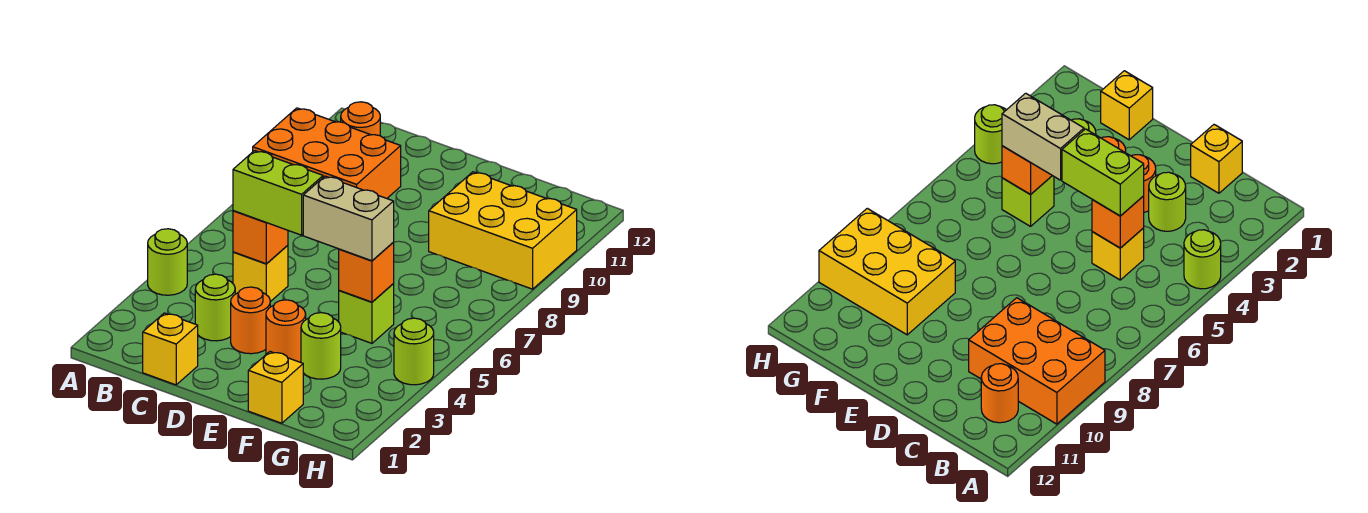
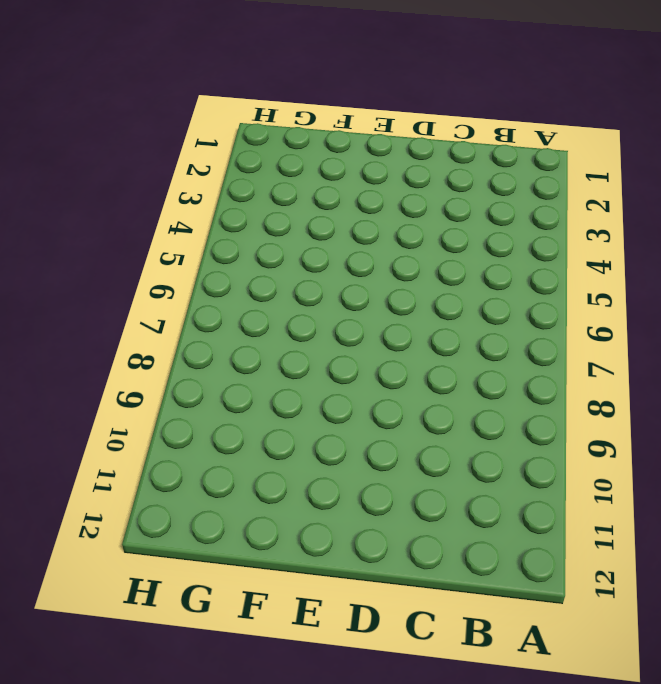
none -> lime round brick A4 level 1
none -> orange brick A9:C10 level 1
none -> orange round brick B11 level 1

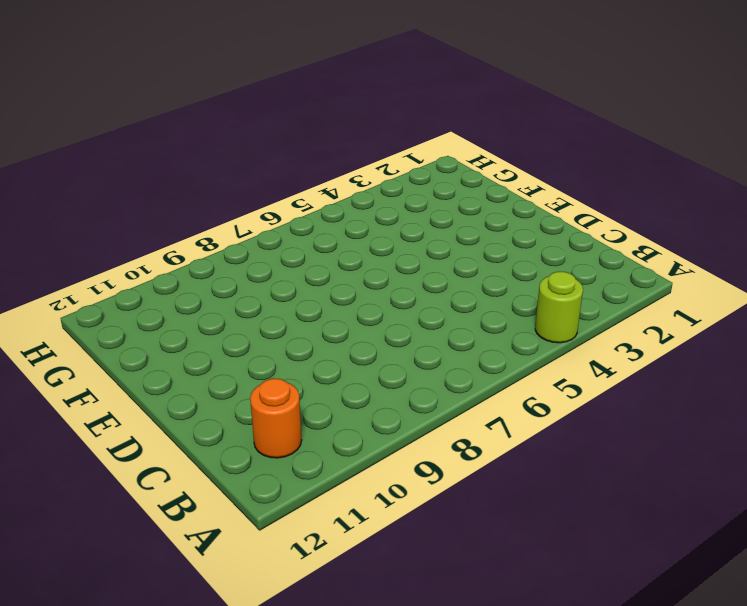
none -> orange brick A9:C10 level 1
none -> yellow brick C1 level 1
none -> lime round brick C3 level 1

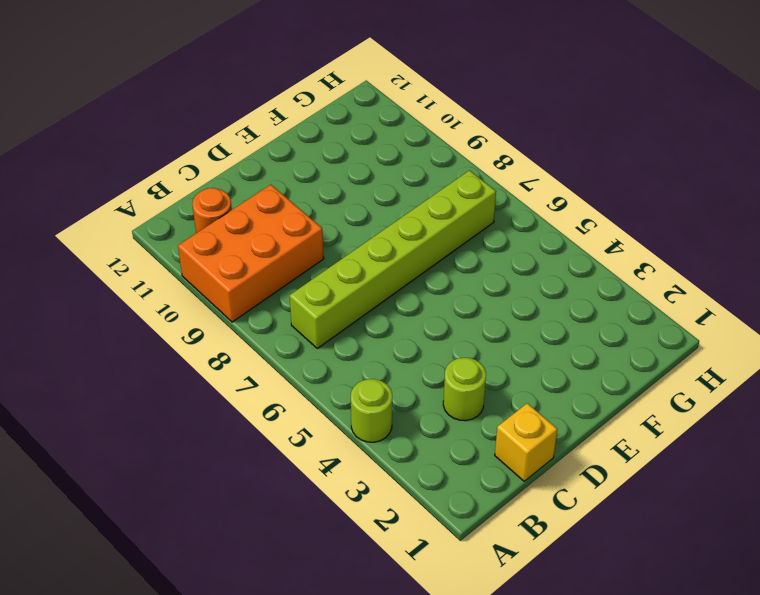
lime brick B7:G7 level 1 -> none
none -> yellow brick C5 level 1
none -> orange round brick D3 level 1
none -> orange round brick E3 level 1

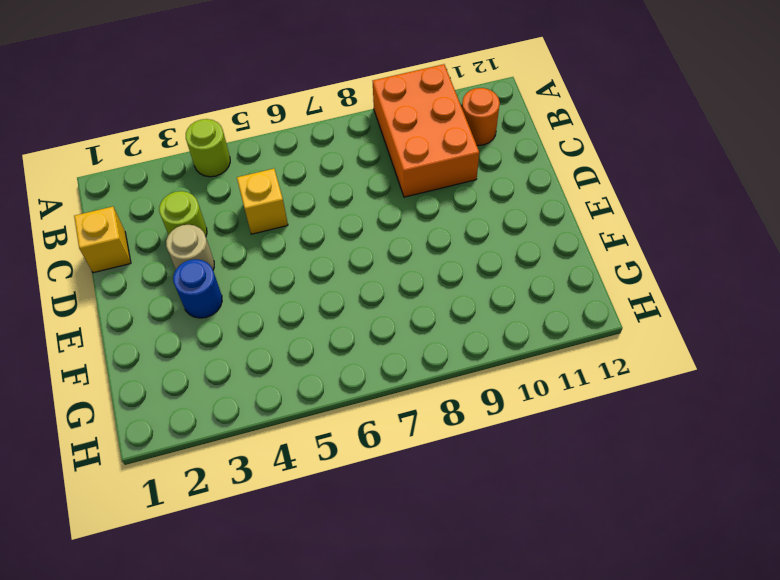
tan round brick D3 level 1 -> orange round brick D3 level 1
blue round brick E3 level 1 -> orange round brick E3 level 1
none -> yellow brick F1 level 1
none -> lime round brick F3 level 1
none -> lime brick F5 level 1

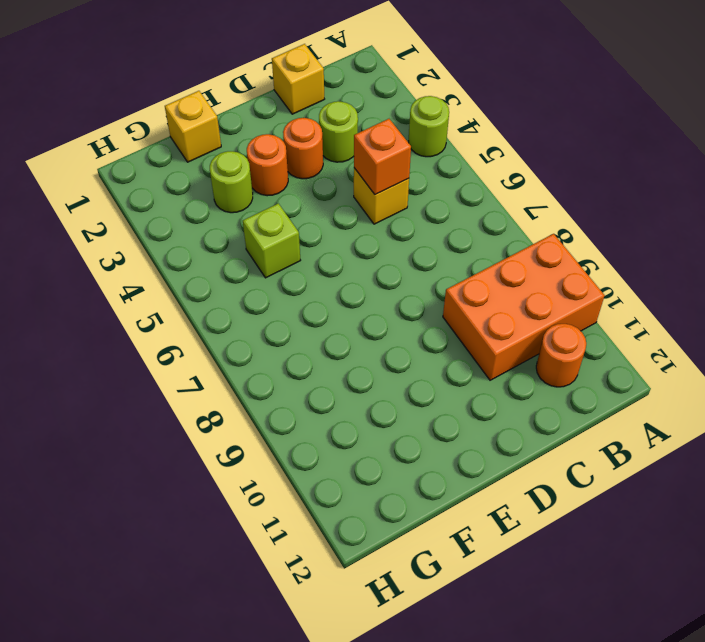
none -> yellow brick F9:H10 level 1
none -> lime round brick H4 level 1
none -> orange brick F5 level 2

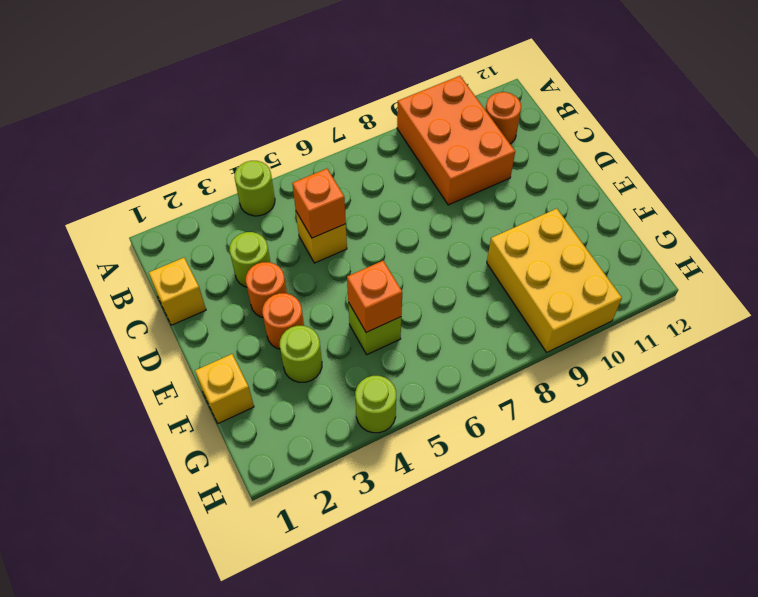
none -> lime brick C5:D5 level 3
none -> tan brick E5:F5 level 3

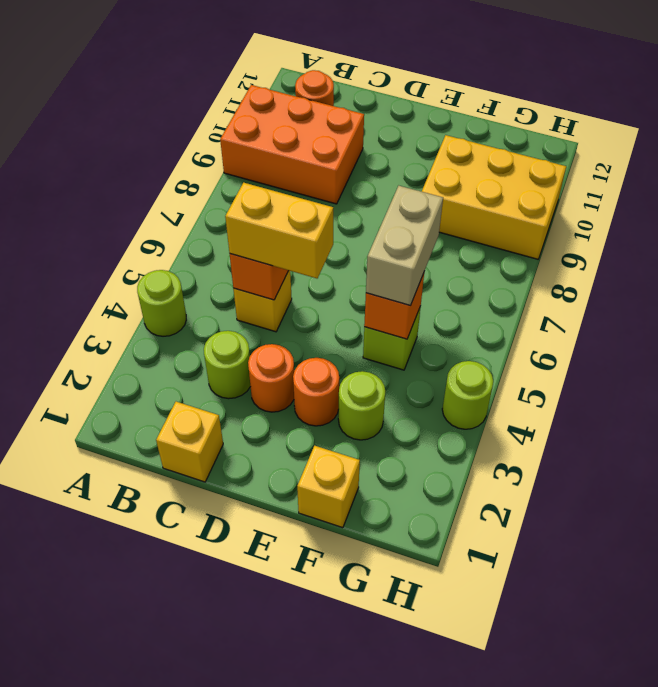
yellow brick C5:D5 level 3 -> lime brick C5:D5 level 3
tan brick F5:F6 level 3 -> tan brick E5:F5 level 3

